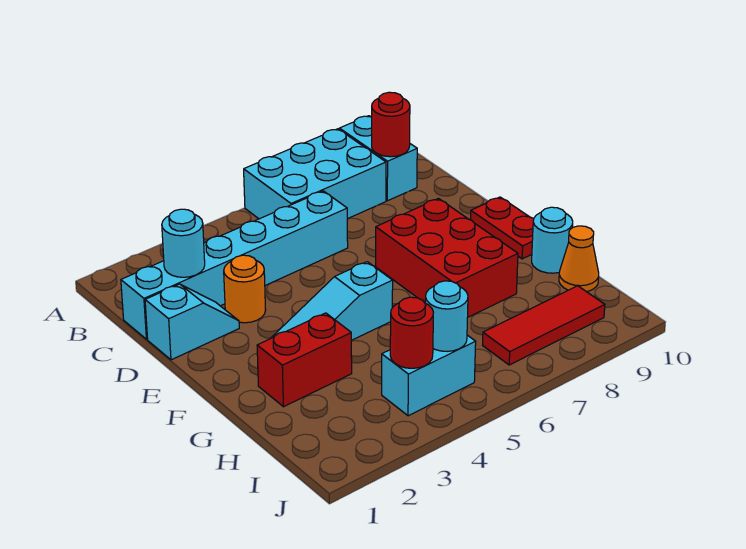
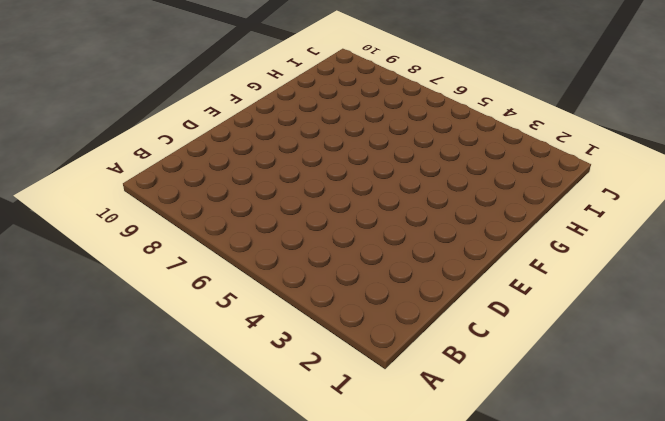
none -> cyan brick A6:B8 level 1
none -> cyan brick A9:B9 level 1
none -> cyan brick C1:C6 level 1

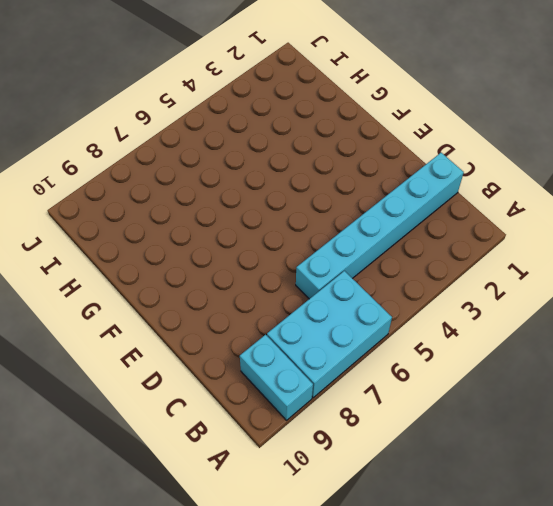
none -> cyan slope D1:D2 level 1 top 1
none -> orange round brick D3 level 1
none -> red brick E7:G8 level 1

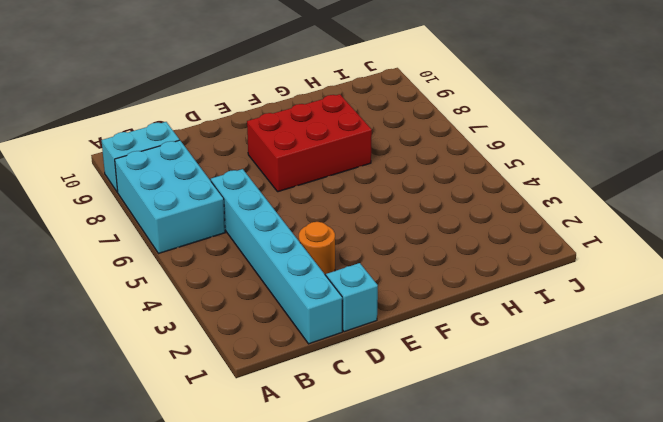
none -> red plate E10:F10 level 1
none -> cyan slope F3:F5 level 1 top 5
none -> red brick G2:G3 level 1

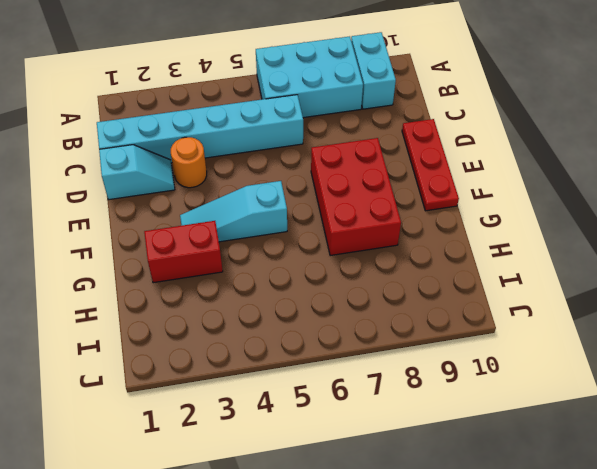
red plate D10:F10 level 1 -> red plate E10:F10 level 1
none -> cyan round brick G10 level 1
none -> orange cone H10 level 1
none -> cyan brick I4:I5 level 1

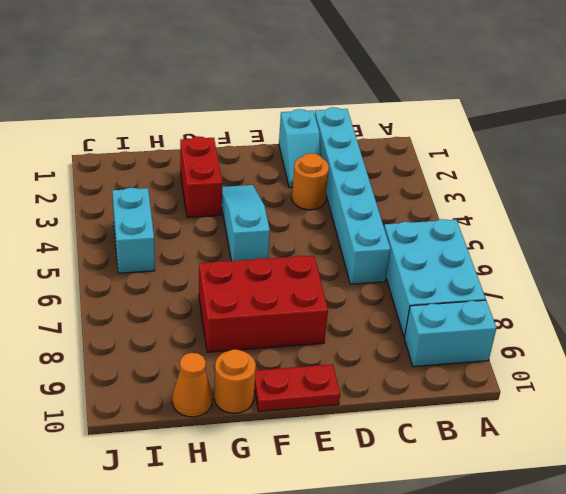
orange round brick G10 level 1 -> cyan round brick G10 level 1
none -> red tile I7:I9 level 1
none -> red round brick B9 level 2
none -> cyan round brick C2 level 2

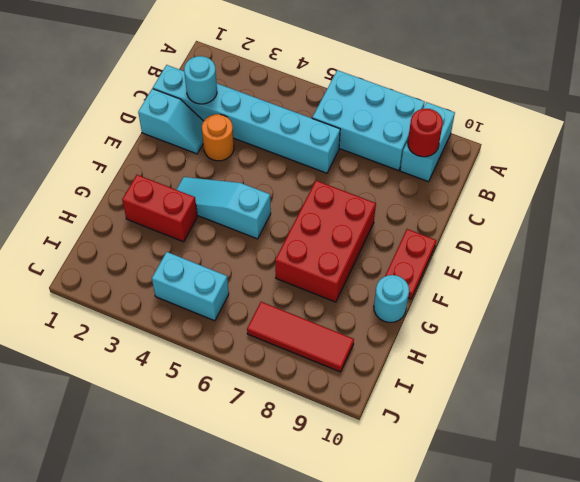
none -> orange cone H10 level 1
none -> red round brick I4 level 2
none -> cyan round brick I5 level 2

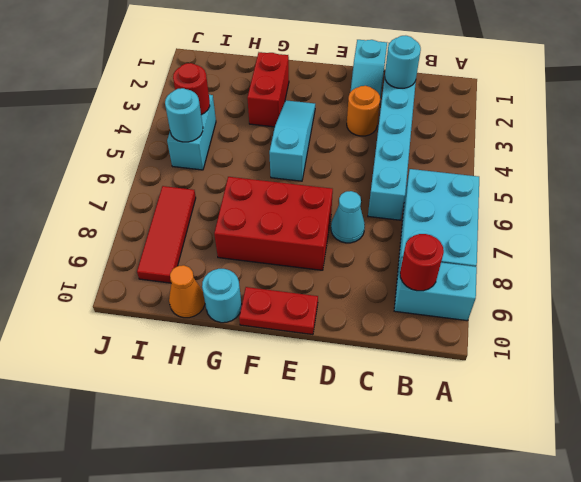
cyan cone D7 level 1 -> none

